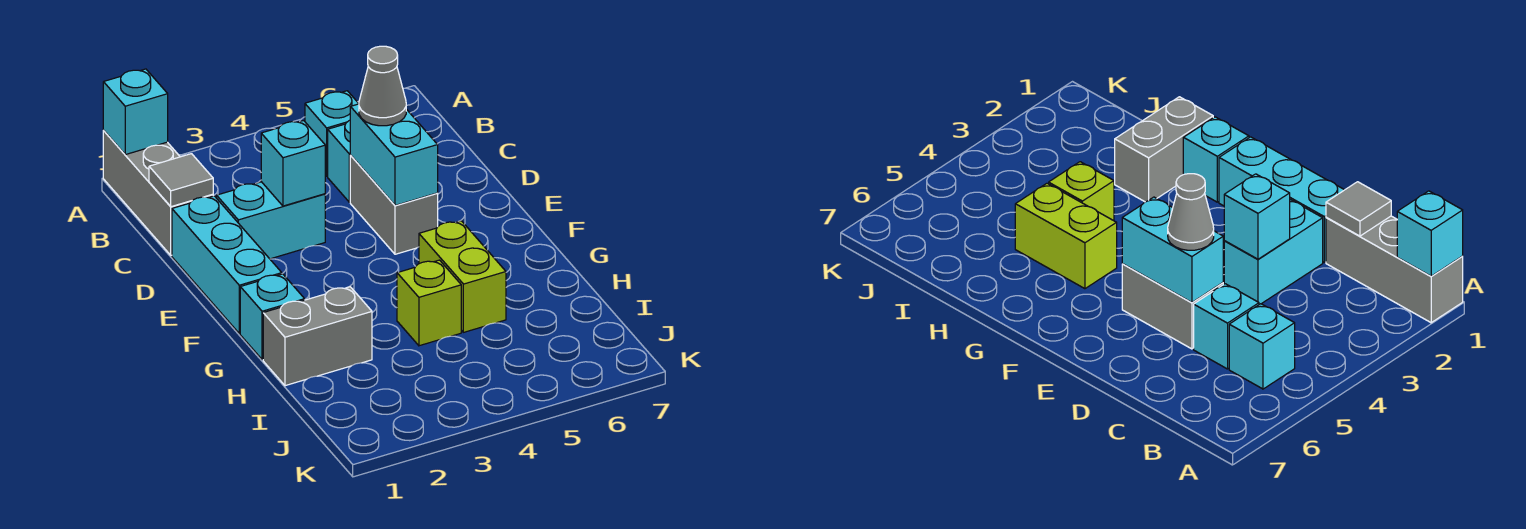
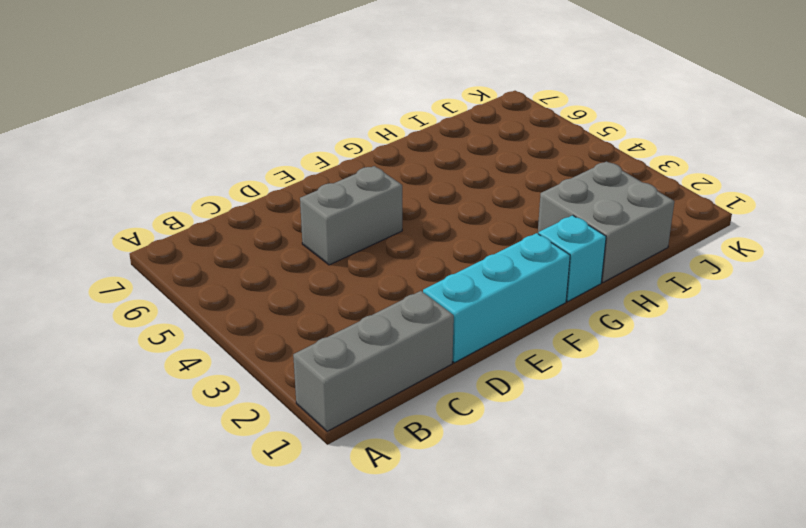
grey brick H1:I2 level 1 -> grey brick H1:H2 level 1
none -> cyan brick B5 level 1
none -> cyan brick C5 level 1
none -> cyan brick D2:D3 level 1

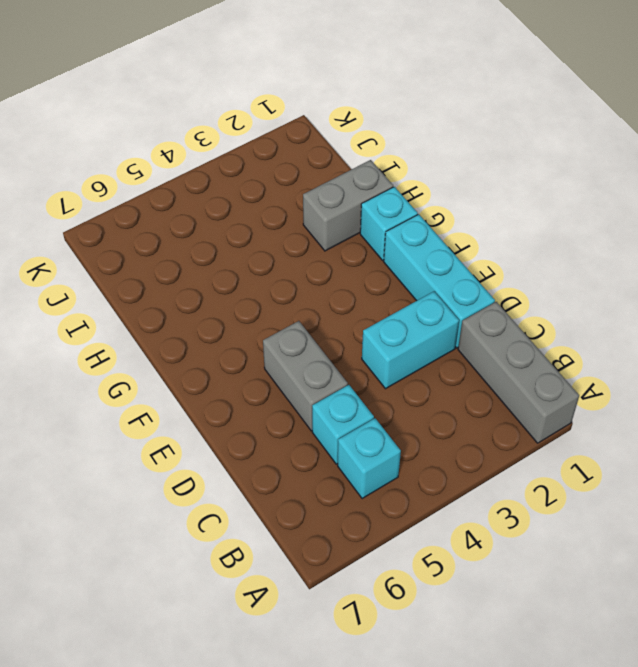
none -> lime brick G5:H5 level 1
none -> lime brick H4 level 1
none -> cyan brick A1 level 2

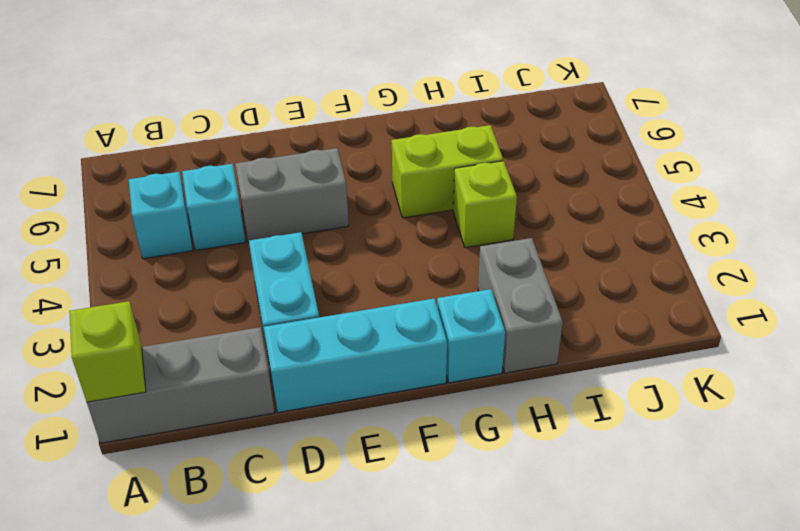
lime brick A1 level 2 -> cyan brick A1 level 2
none -> grey tile C1 level 2
none -> cyan brick D3 level 2
none -> cyan brick D5:E5 level 2

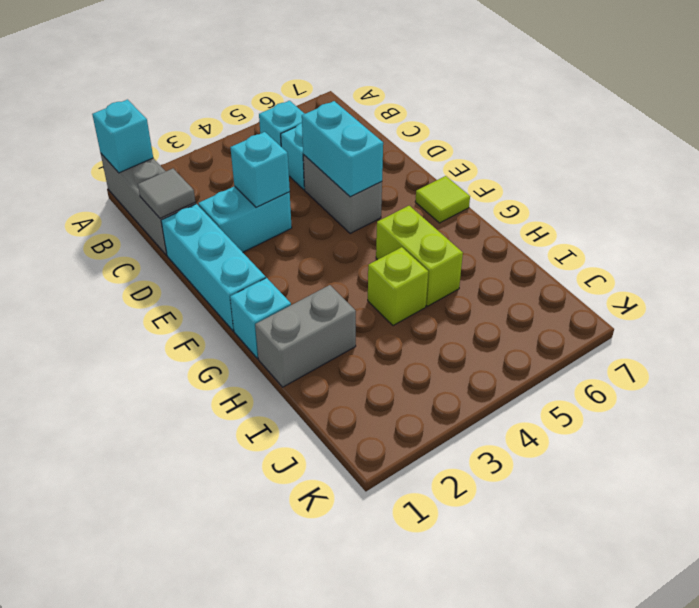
lime tile F7 level 1 -> none
none -> grey cone D5 level 3

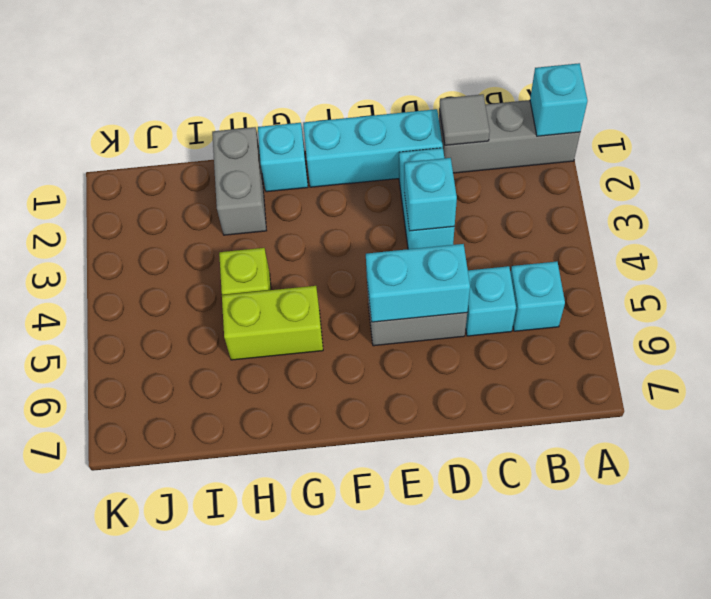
none -> grey cone D5 level 3

